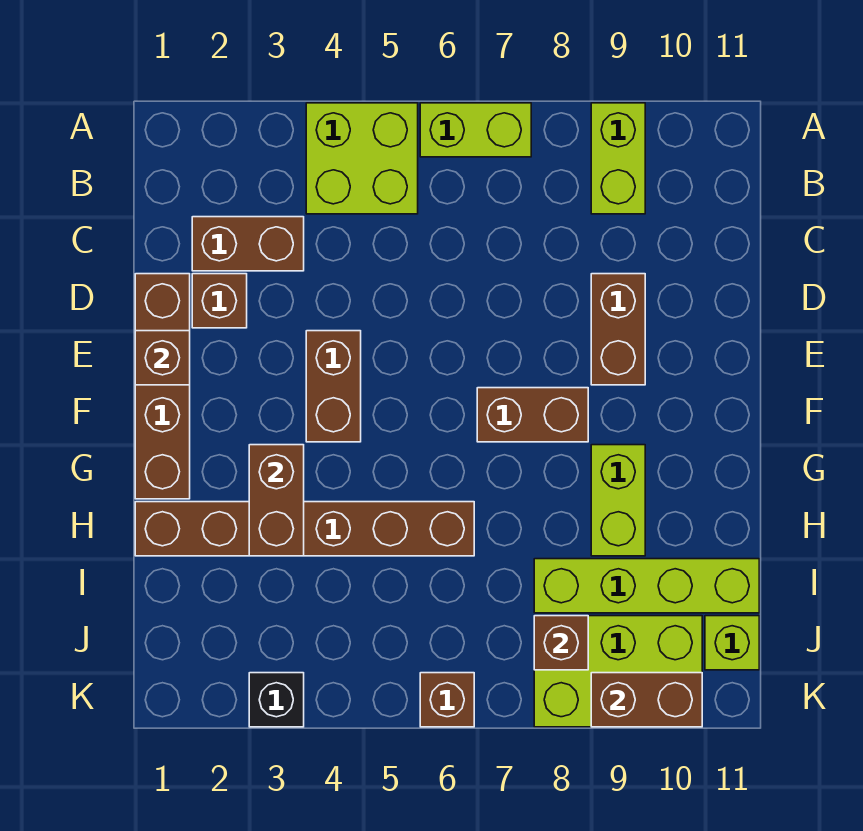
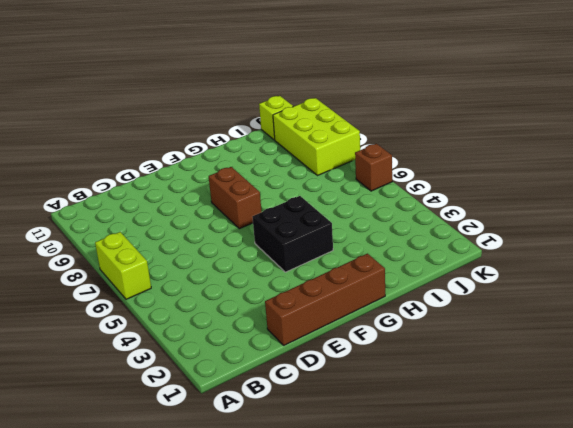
black brick F4:G5 level 1 -> brown brick E4:F4 level 1
none -> lime brick A4:B5 level 1
none -> lime brick A9:B9 level 1
none -> brown brick C2:C3 level 1

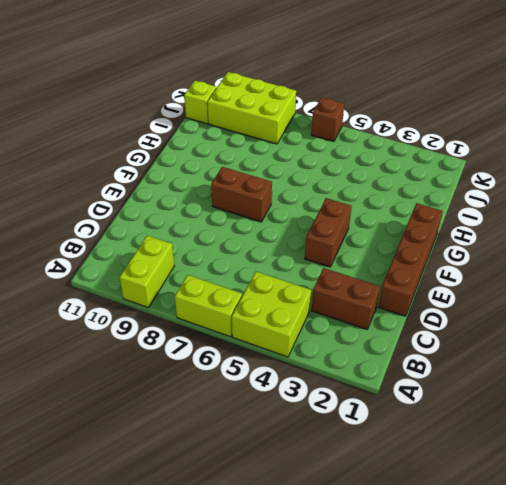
none -> brown brick D2 level 1
none -> brown brick D9:E9 level 1
none -> lime brick G9:H9 level 1

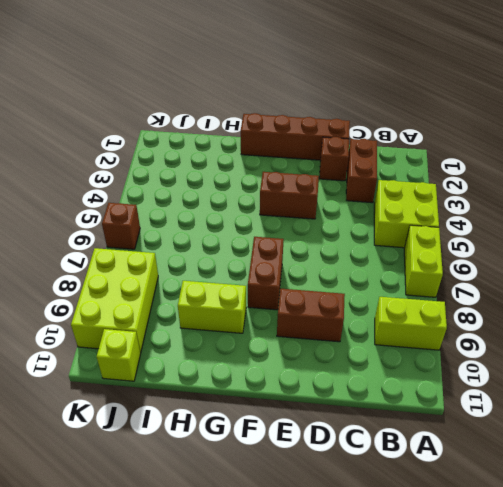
none -> brown brick H1:H6 level 1
none -> lime brick I8:I11 level 1
none -> black brick K3 level 1

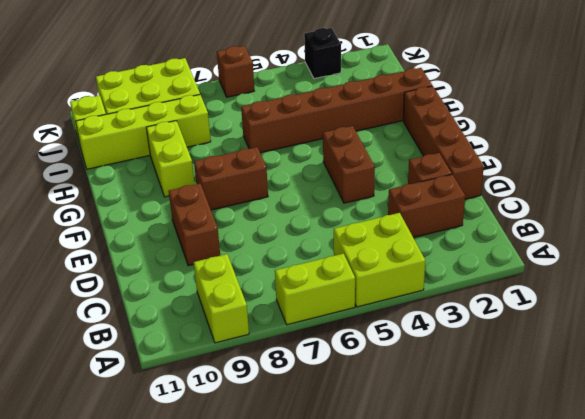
none -> brown brick E1 level 2
none -> brown brick G3:H3 level 2
none -> brown brick J8 level 2

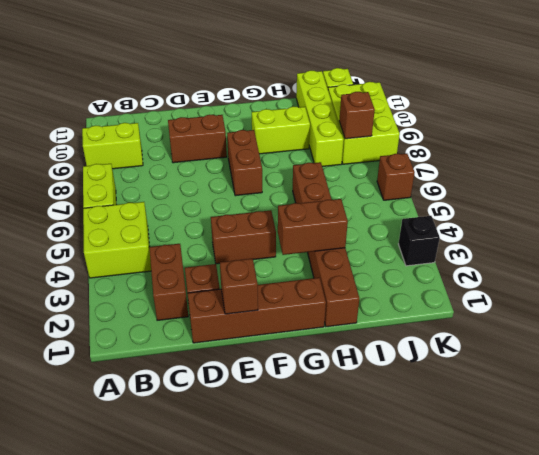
none -> brown brick K9:K10 level 2

